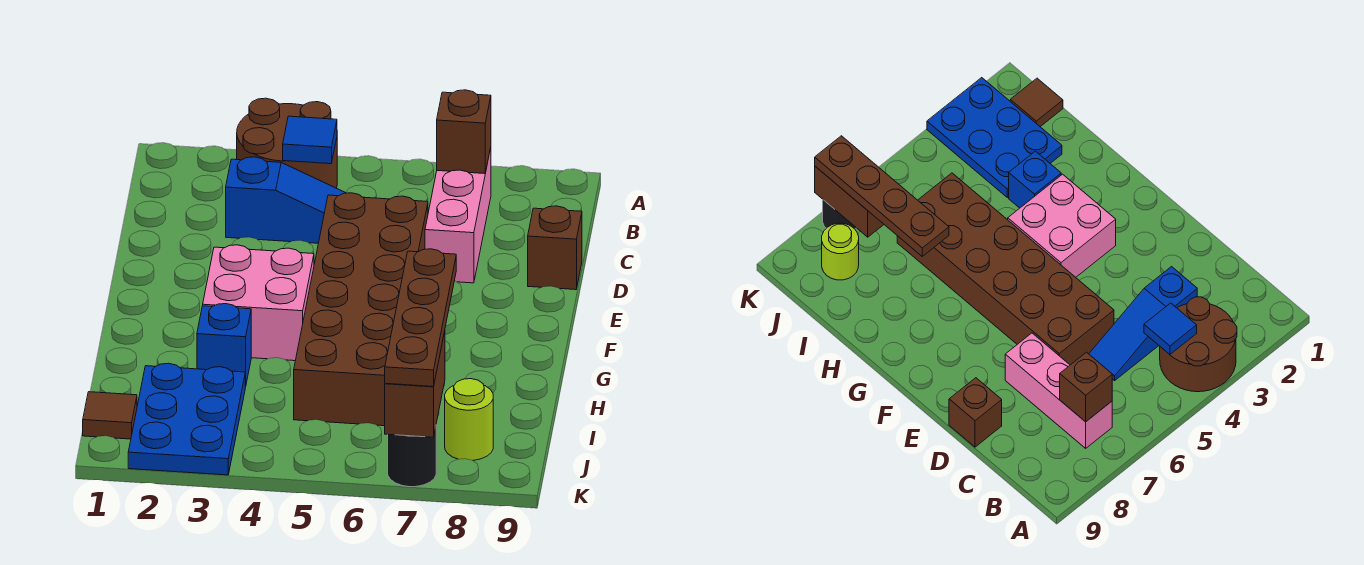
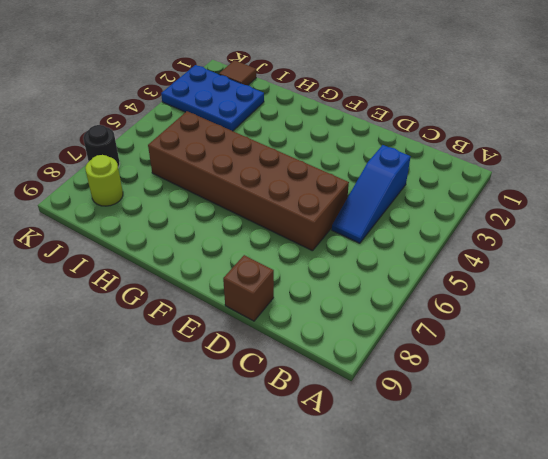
none -> brown round brick A3:B4 level 1
none -> pink brick B7:D7 level 1
none -> pink brick F3:G4 level 1

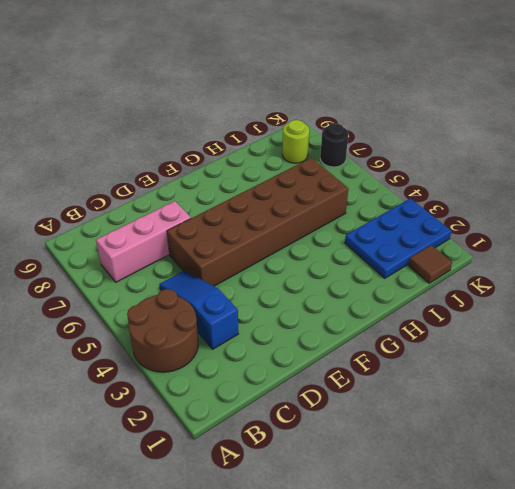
none -> brown brick D9 level 1
none -> pink brick F3:G4 level 1
none -> blue brick H3 level 1

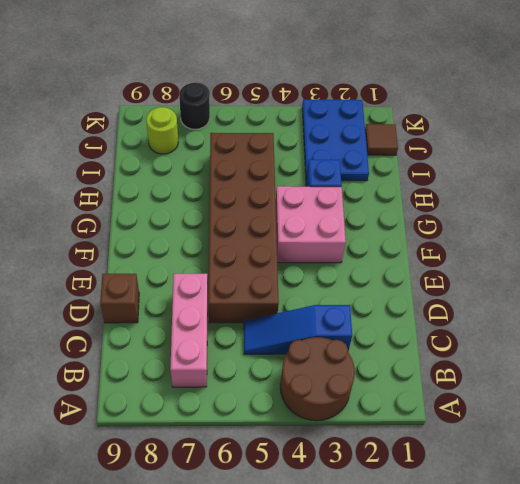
none -> blue tile B4 level 2
none -> brown brick B7 level 2
none -> brown brick J7:K7 level 2

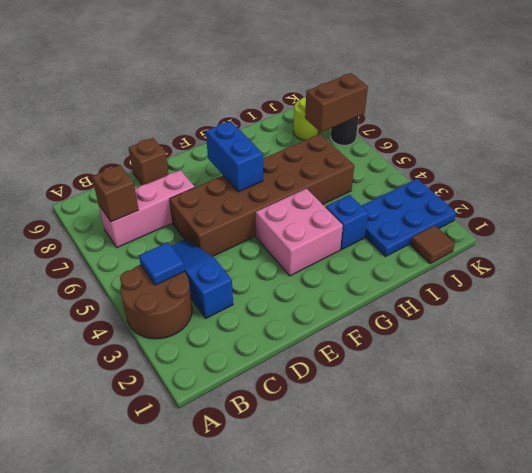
blue brick F6:F7 level 2 -> none
none -> brown plate H7:K7 level 3

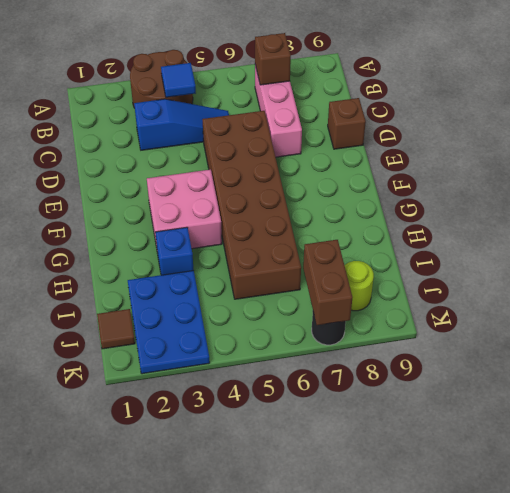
none -> brown plate H7:K7 level 3

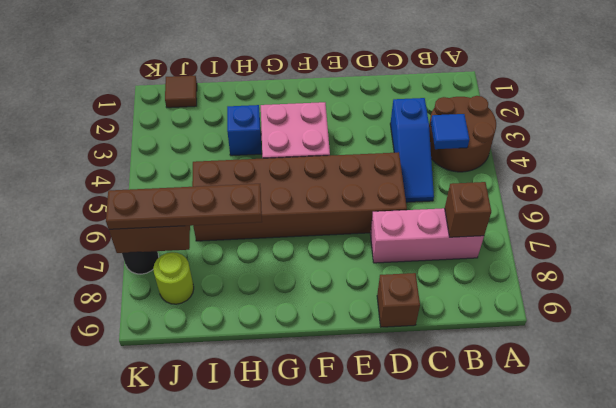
none -> blue plate I2:K3 level 1

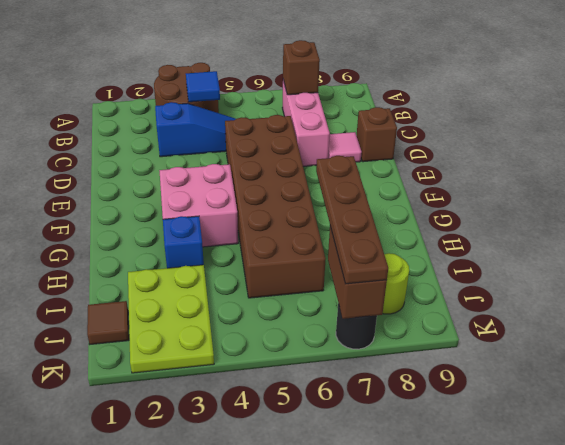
pink tile D8 level 1 -> none
lime plate I2:K3 level 1 -> blue plate I2:K3 level 1

